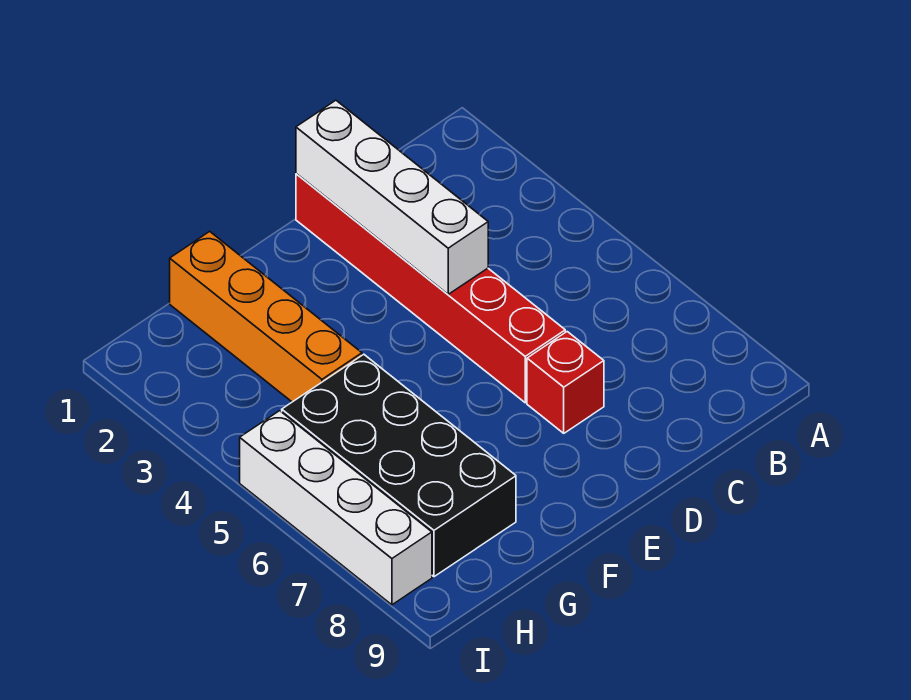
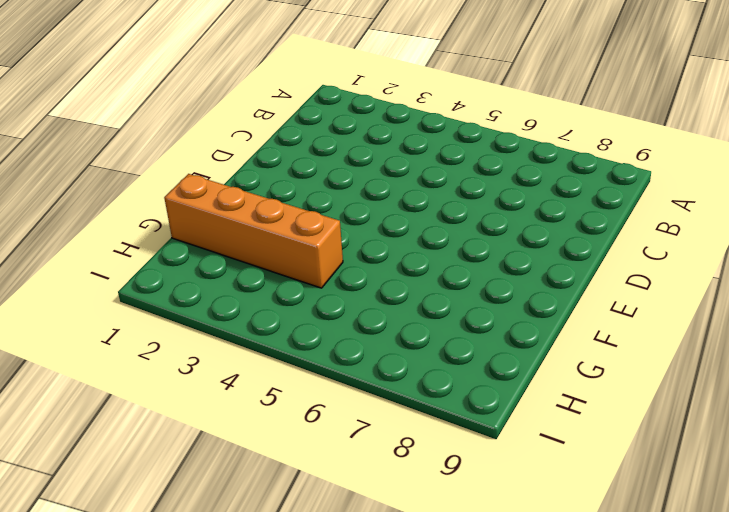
none -> red brick D1:D6 level 1
none -> red brick D7 level 1

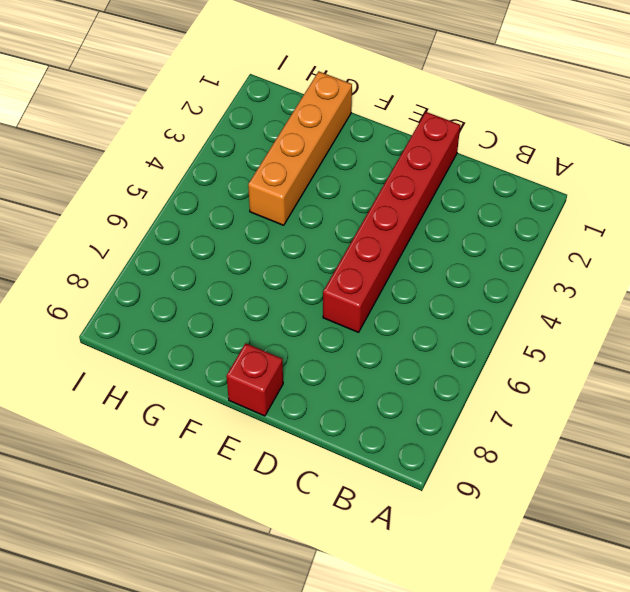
red brick E9 level 1 -> red brick D7 level 1
none -> black brick G5:H8 level 1
none -> white brick I5:I8 level 1

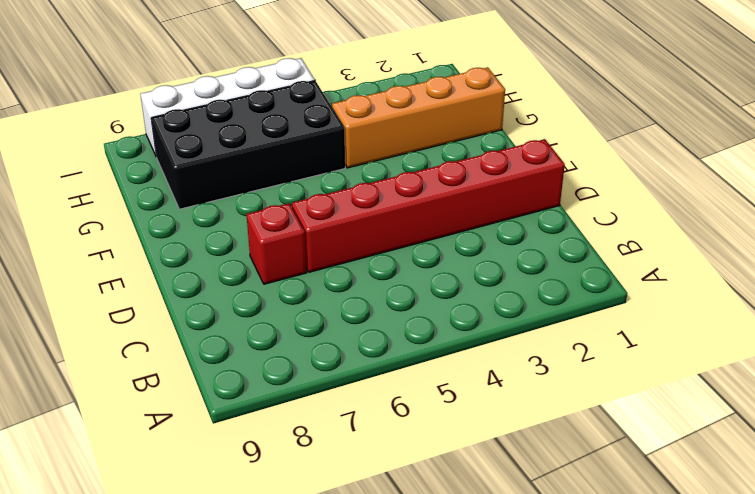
none -> white brick D1:D4 level 2

